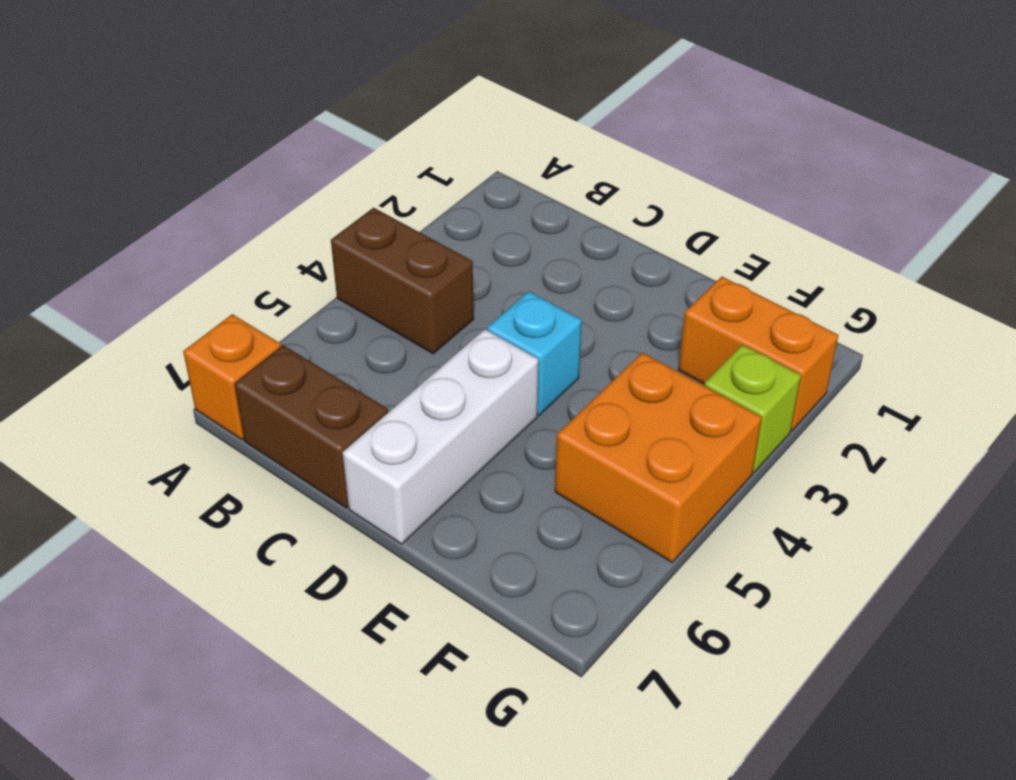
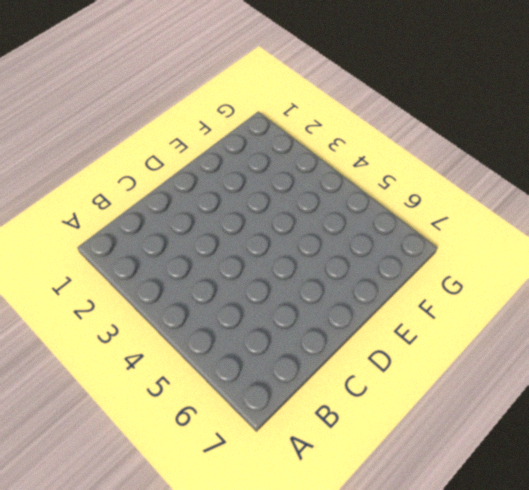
none -> brown brick A4:B4 level 1
none -> orange brick A7 level 1

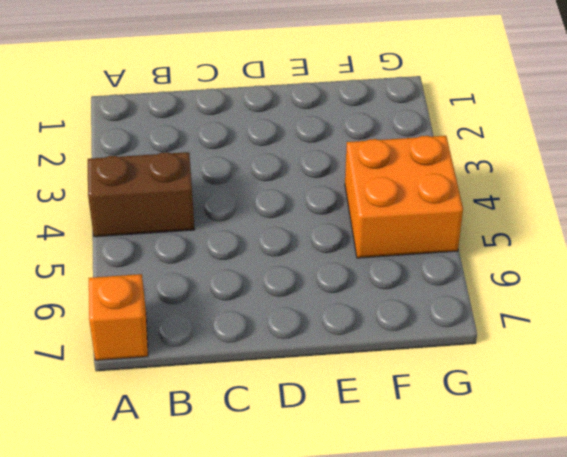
none -> brown brick B7:C7 level 1
none -> cyan brick D4 level 1

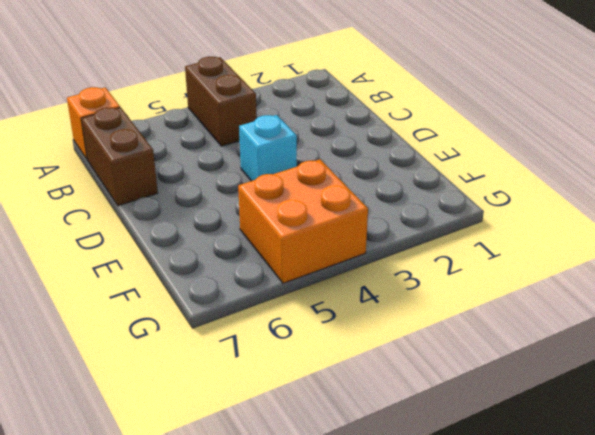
none -> white brick D5:D7 level 1
none -> orange brick F2:G2 level 1

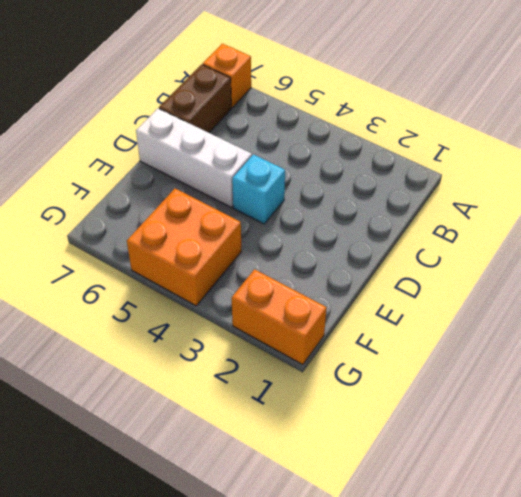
orange brick G1:G2 level 1 -> orange brick F2:G2 level 1
none -> brown brick A4:B4 level 1
none -> lime brick G3 level 1

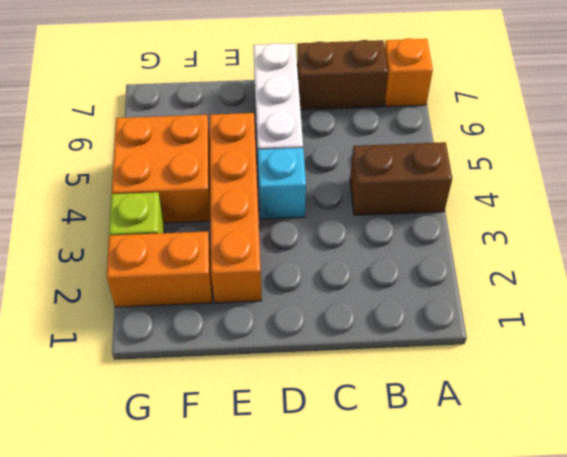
orange brick E2:E5 level 1 -> none

